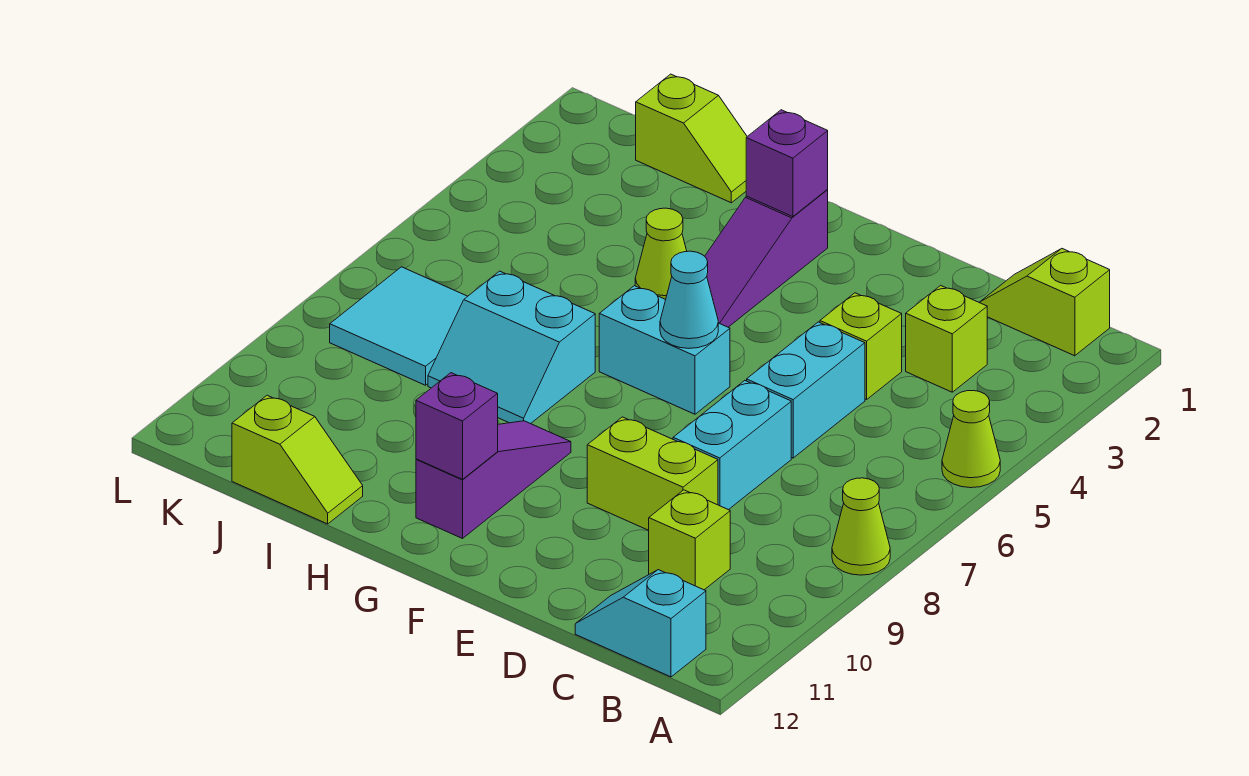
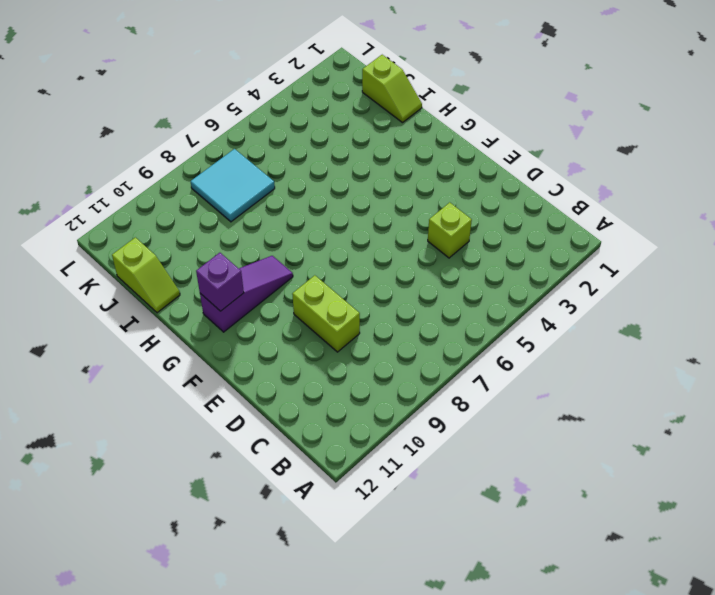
none -> lime cone A5 level 1
none -> lime cone A8 level 1
none -> lime slope B1:C1 level 1 top B

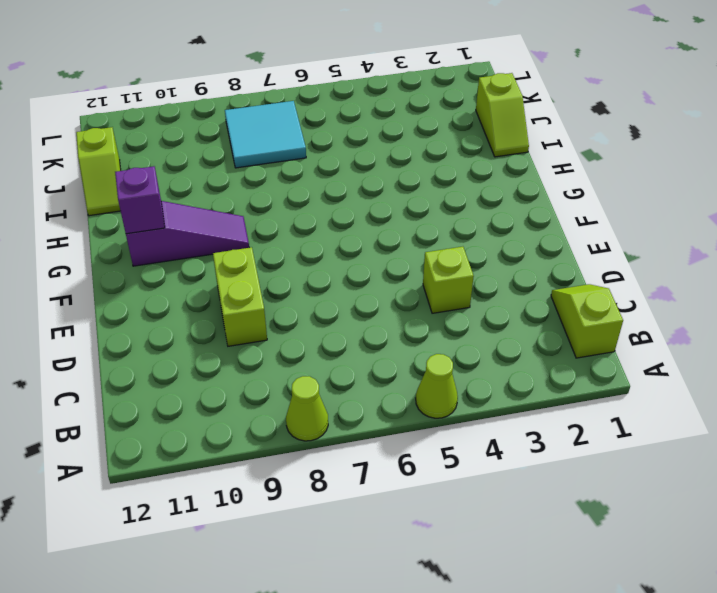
none -> cyan slope B12:C12 level 1 top B
none -> lime brick C3 level 1
none -> lime brick C10 level 1

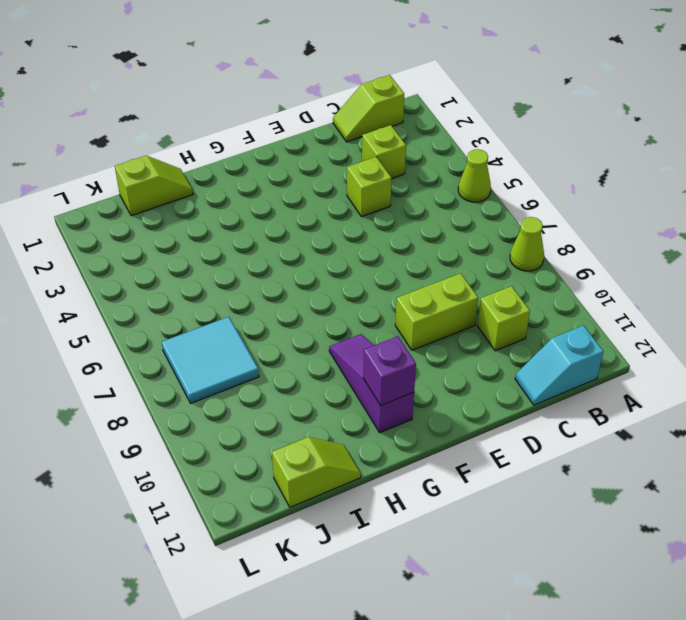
none -> cyan brick D5:D6 level 1
none -> cyan brick D7:D8 level 1
none -> cyan brick F6:G6 level 1

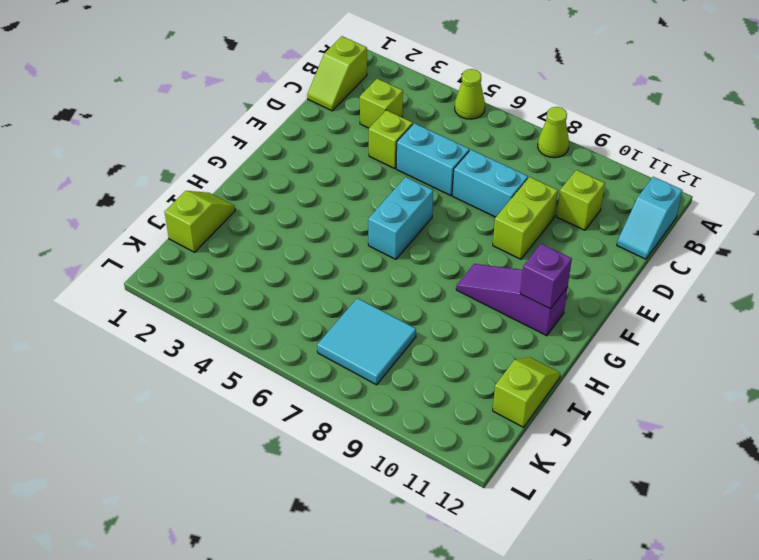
none -> purple slope G2:G4 level 1 top 2
none -> lime cone H4 level 1
none -> cyan slope H7:I8 level 1 top 7

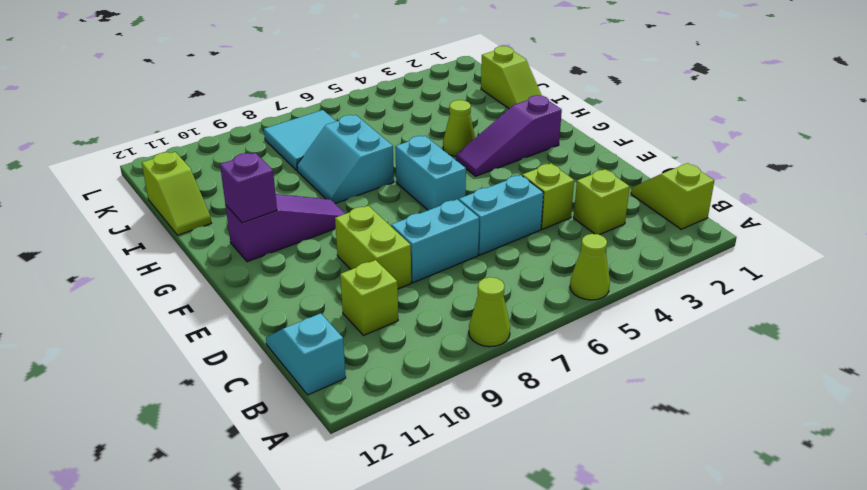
none -> cyan cone F6 level 2
none -> purple brick G2 level 2

